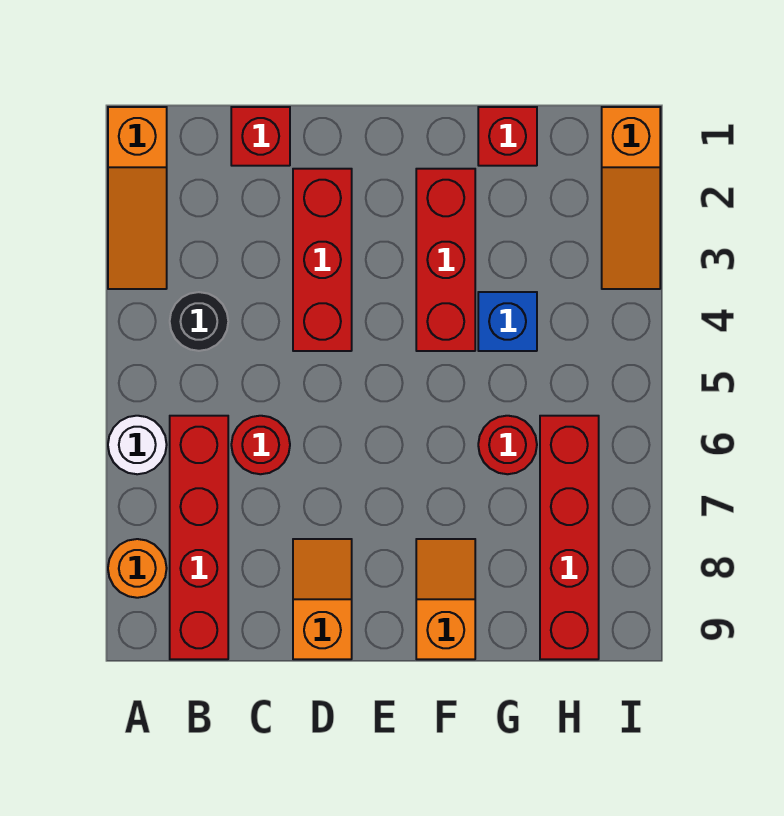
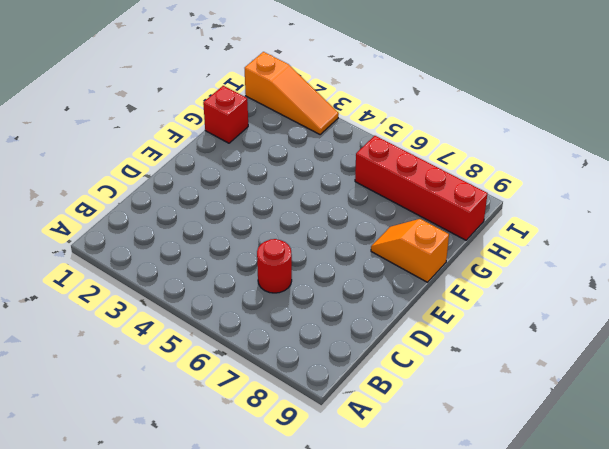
none -> orange slope A1:A3 level 1 top 1
none -> white round brick A6 level 1
none -> orange round brick A8 level 1

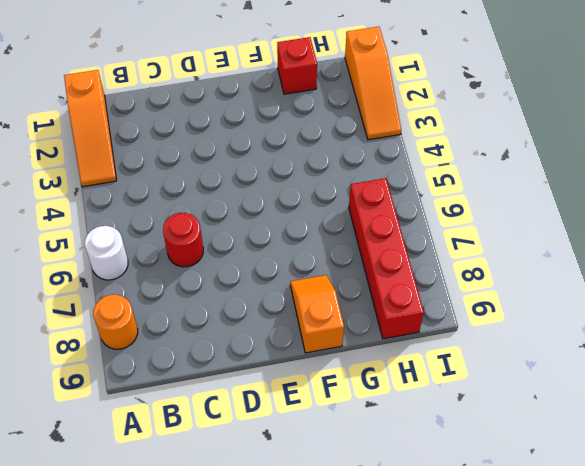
none -> black round brick B4 level 1
none -> red brick B6:B9 level 1
none -> red brick C1 level 1

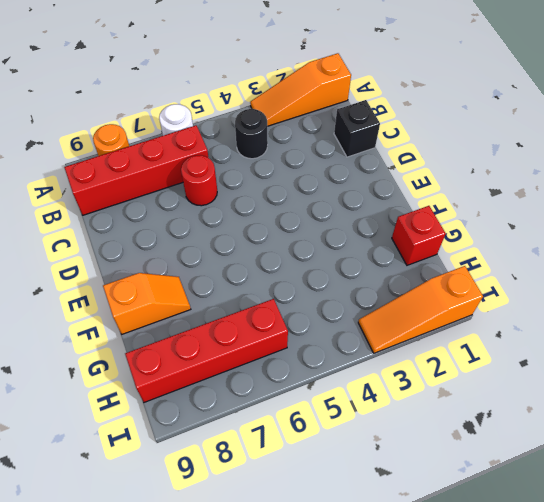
black brick C1 level 1 -> red brick C1 level 1
none -> red brick D2:D4 level 1
none -> orange slope D8:D9 level 1 top 9
none -> red brick F2:F4 level 1

